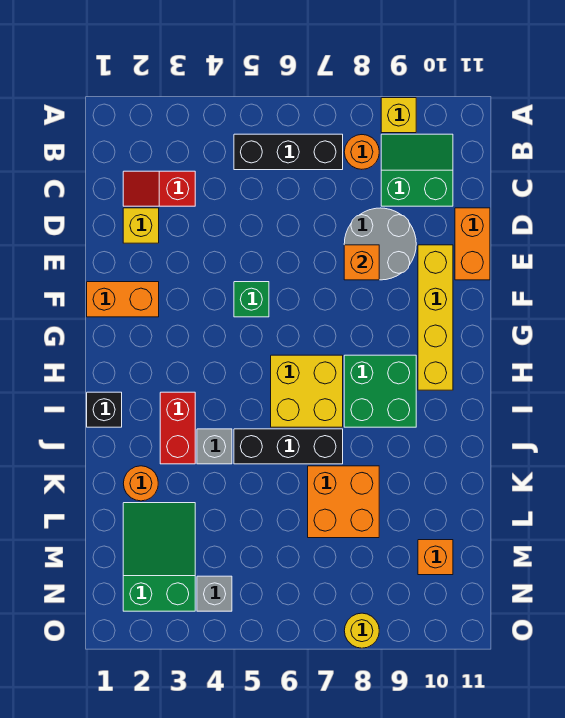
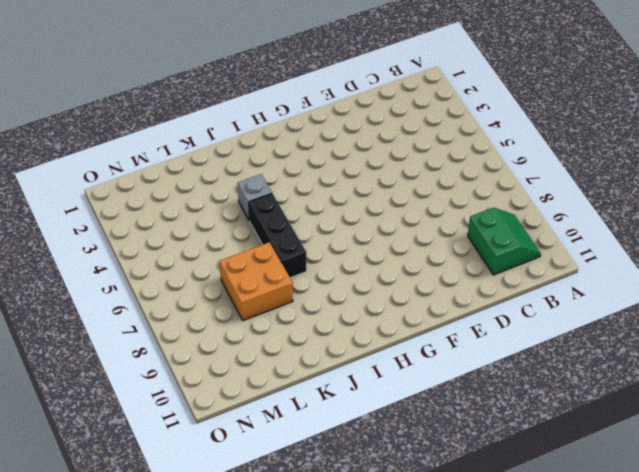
none -> yellow brick A9 level 1
none -> black brick B5:B7 level 1
none -> orange round brick B8 level 1

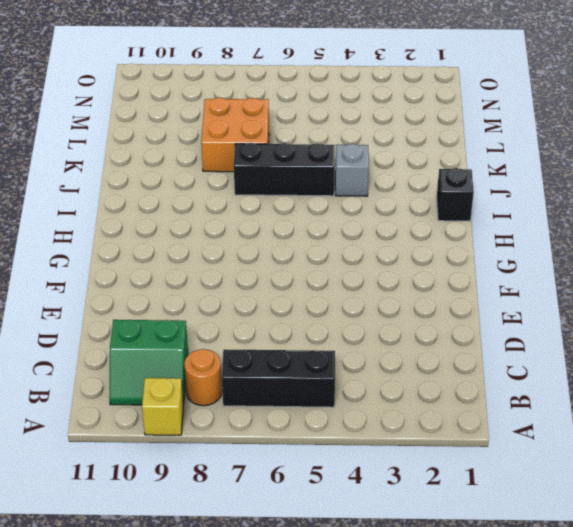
none -> red slope C2:C3 level 1 top 3
none -> yellow brick D2 level 1
none -> grey round brick D8:E9 level 1

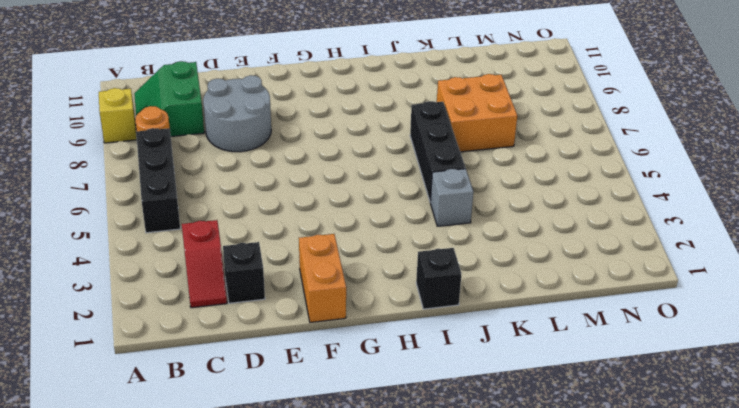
black brick D2 level 1 -> yellow brick D2 level 1
none -> orange brick D11:E11 level 1
none -> yellow brick E10:H10 level 1
none -> green brick F5 level 1

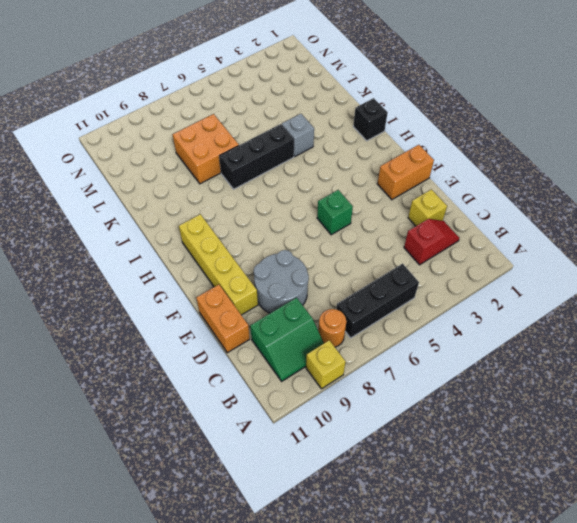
none -> yellow brick H6:I7 level 1
none -> green brick H8:I9 level 1
none -> red brick I3:J3 level 1

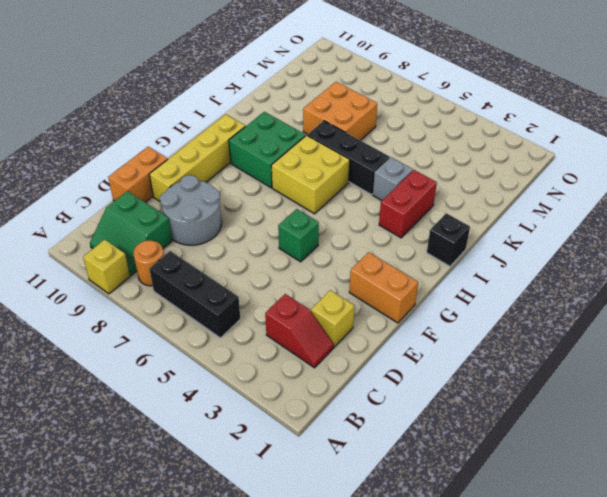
none -> orange round brick K2 level 1
none -> green slope L2:N3 level 1 top N
none -> orange brick M10 level 1

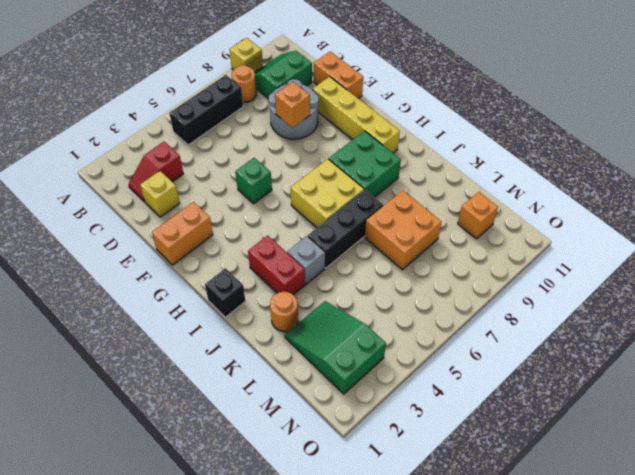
none -> grey brick N4 level 1
none -> yellow round brick O8 level 1

